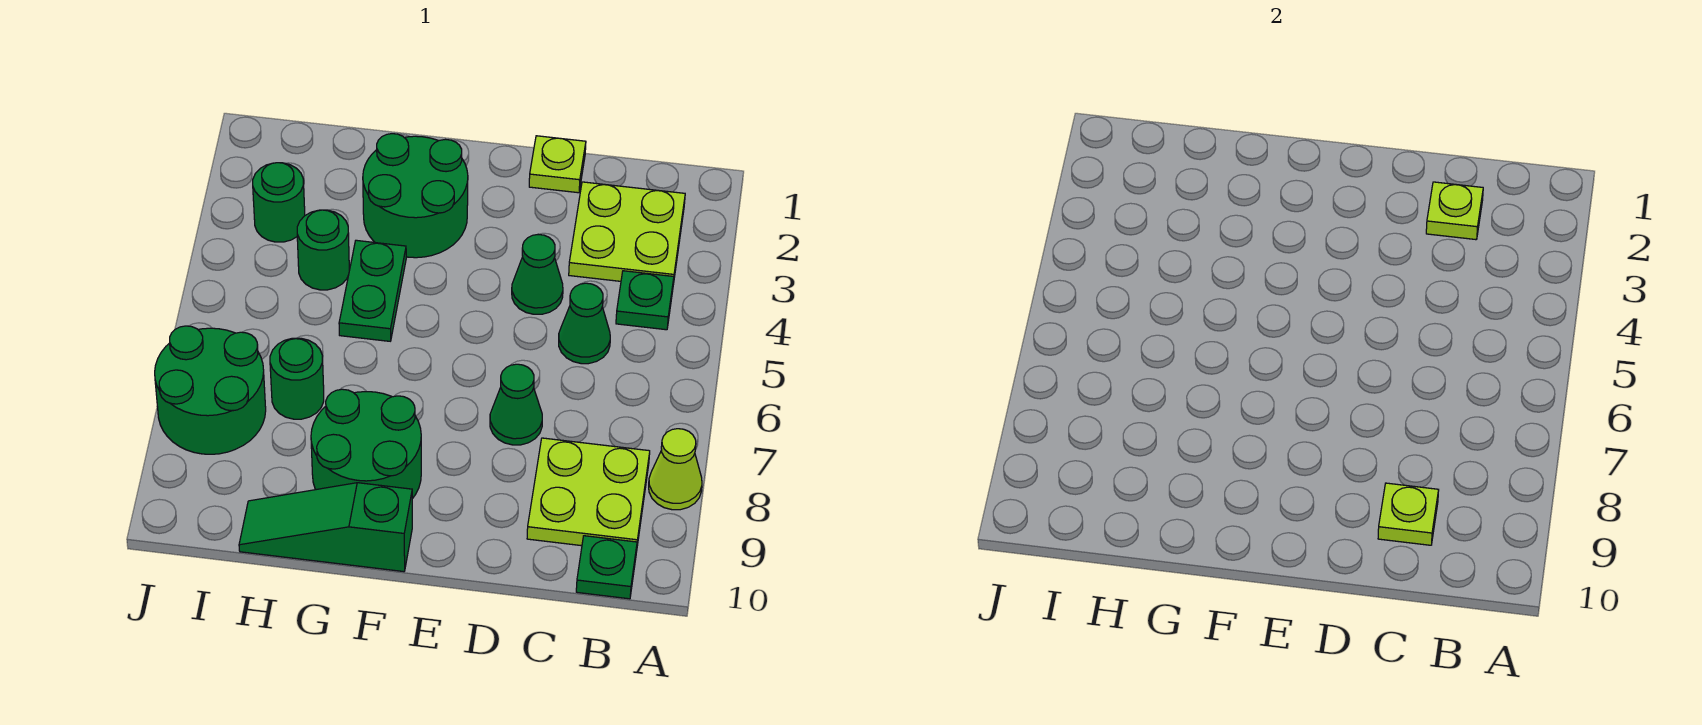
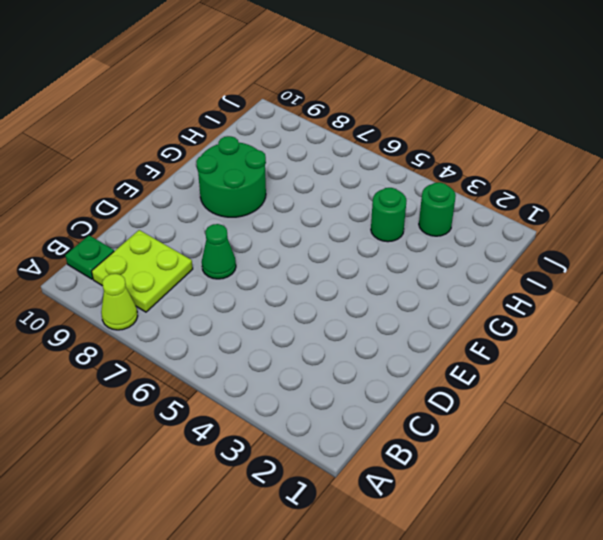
none -> lime plate B2:C3 level 1
none -> green plate B4 level 1
none -> green cone C5 level 1

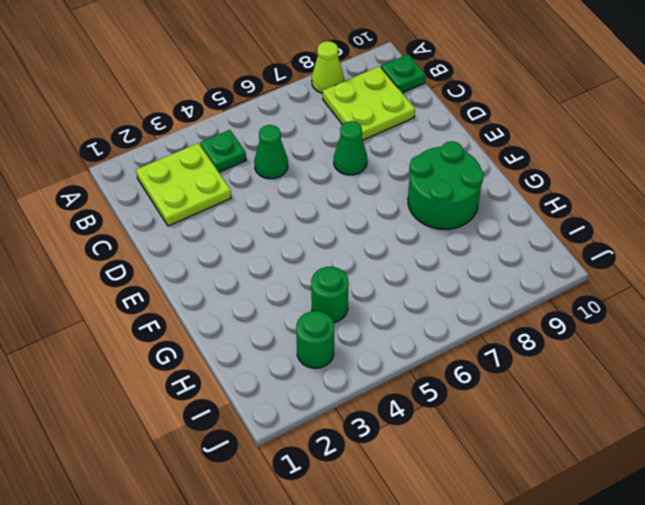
none -> lime plate D1 level 1
none -> green cone D4 level 1
none -> green round brick F2:G3 level 1

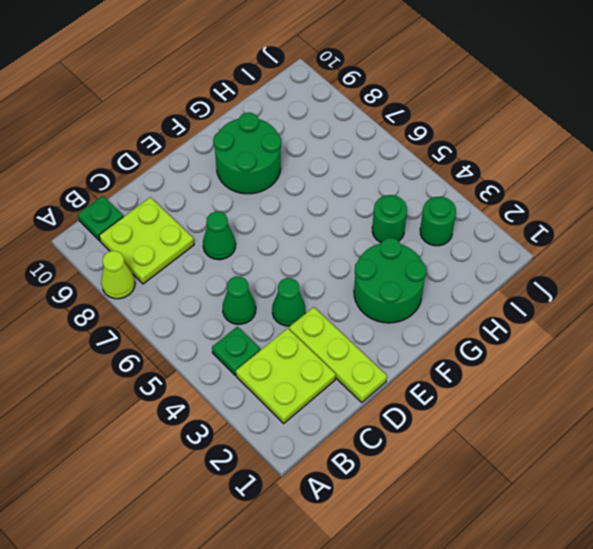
lime plate D1:D3 level 1 -> lime plate D1 level 1
none -> green slope F10:H10 level 1 top F
none -> green plate G4:G5 level 1
none -> green round brick H7 level 1

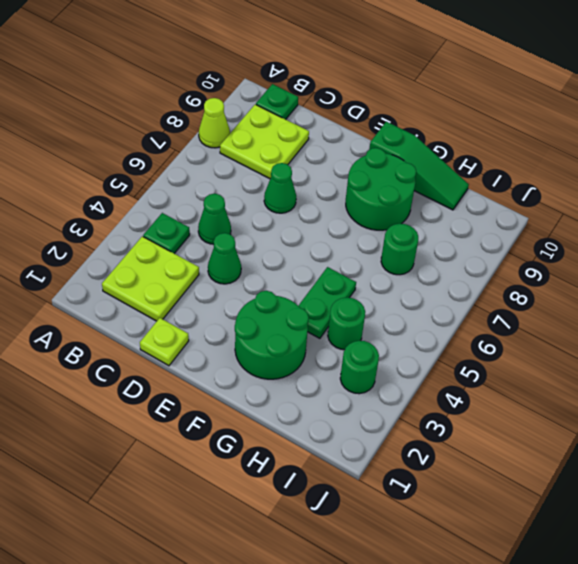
none -> green round brick I7:J8 level 1
none -> lime plate C2 level 2
none -> lime plate C9 level 2

